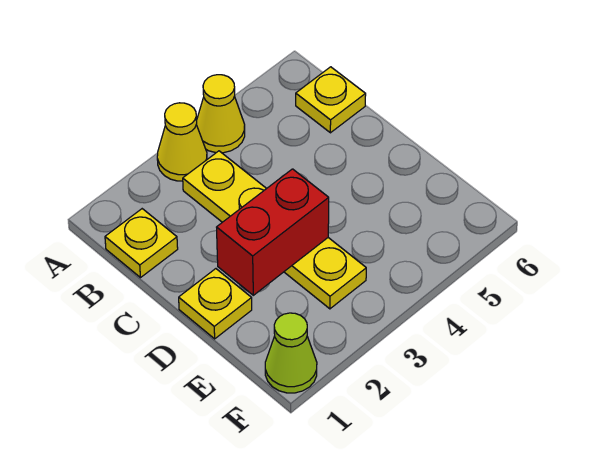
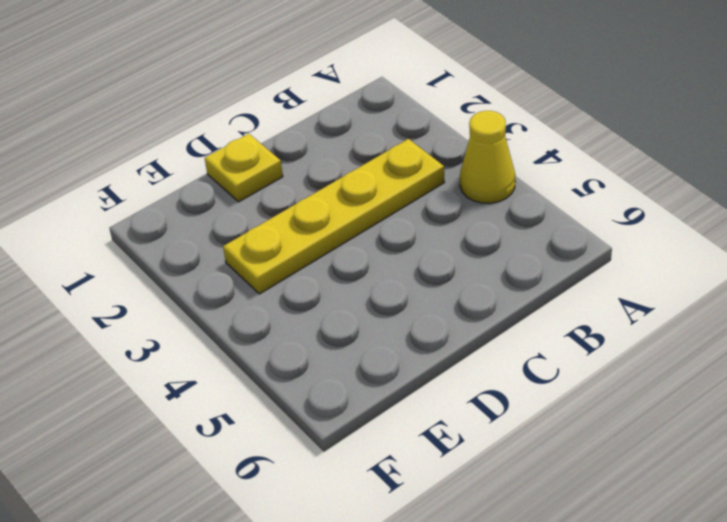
none -> yellow cone A3 level 1
none -> yellow plate B1 level 1

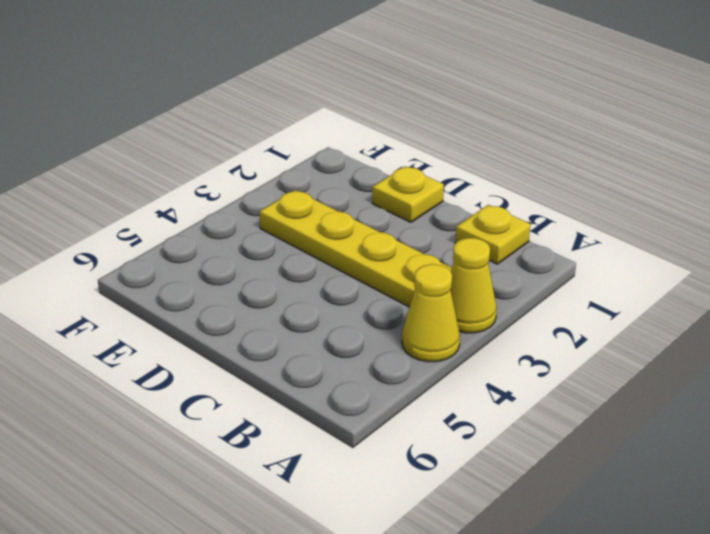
none -> yellow plate B6 level 1
none -> lime cone F1 level 1

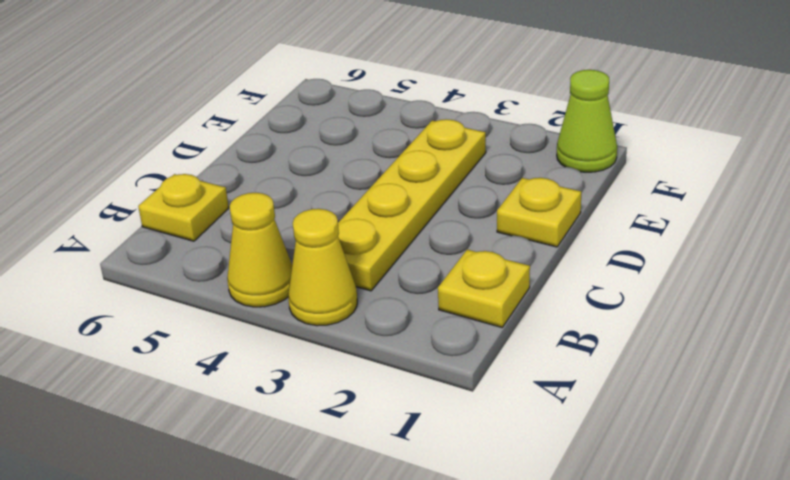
none -> red brick D2:D3 level 2

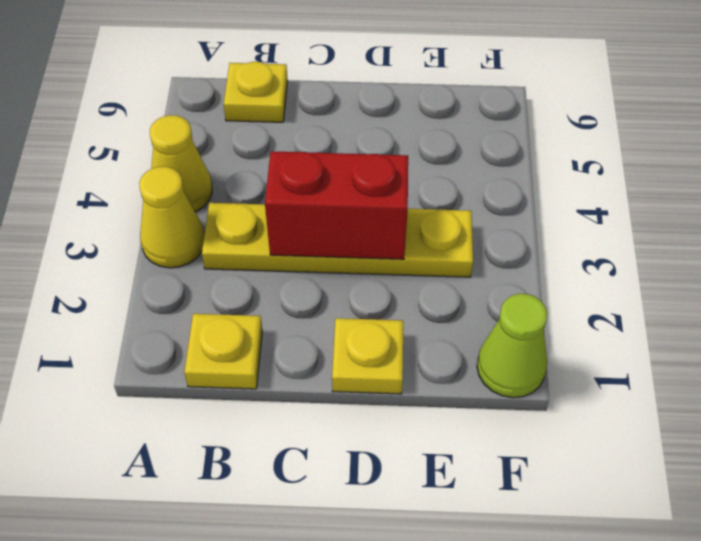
red brick C3:D3 level 2 -> red brick D2:D3 level 2

